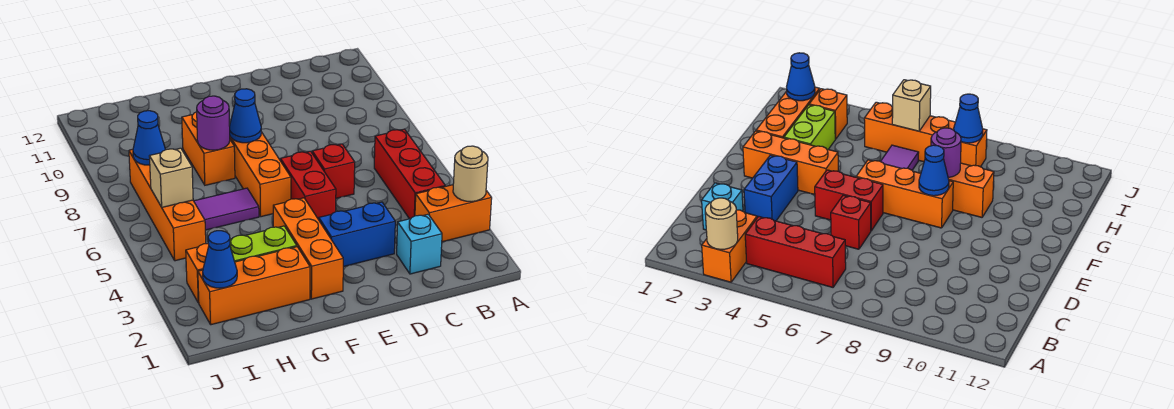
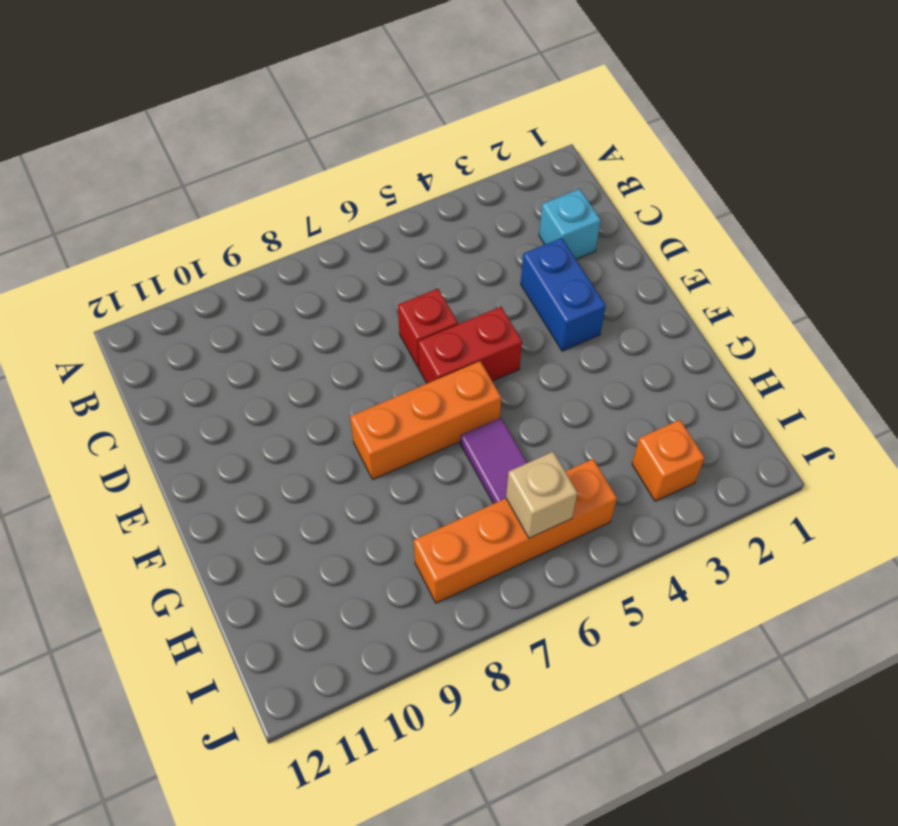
none -> orange brick A3:B3 level 1
none -> red brick B4:B6 level 1
none -> orange brick F2:F4 level 1

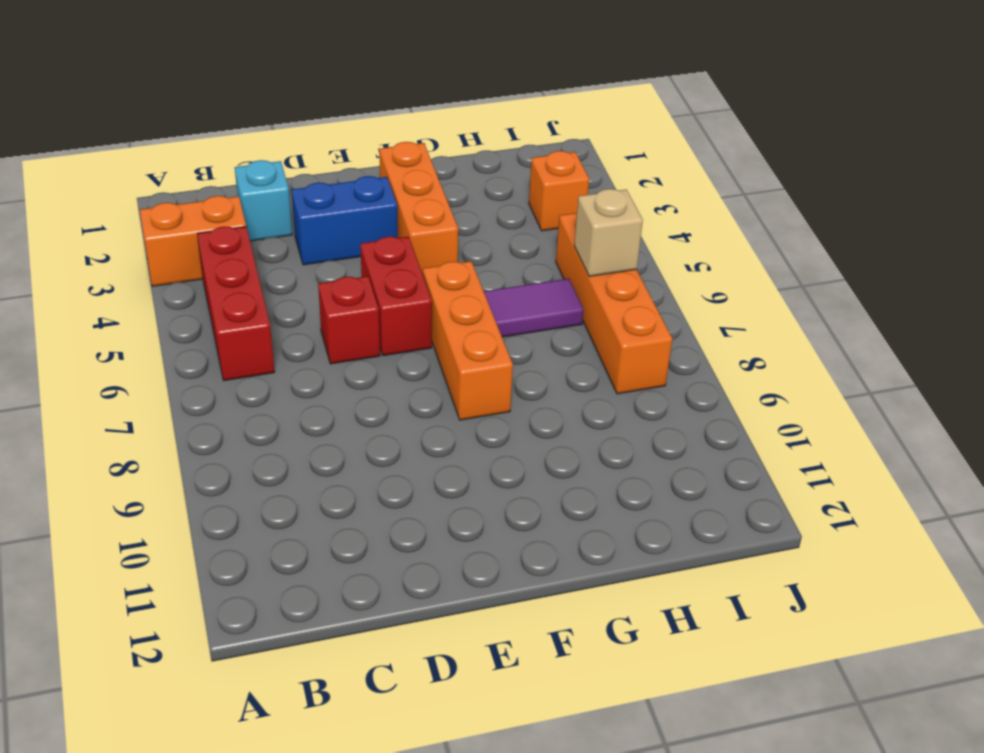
none -> orange brick G2:I2 level 1
none -> lime brick G3:H3 level 1
none -> orange brick G8:G9 level 1

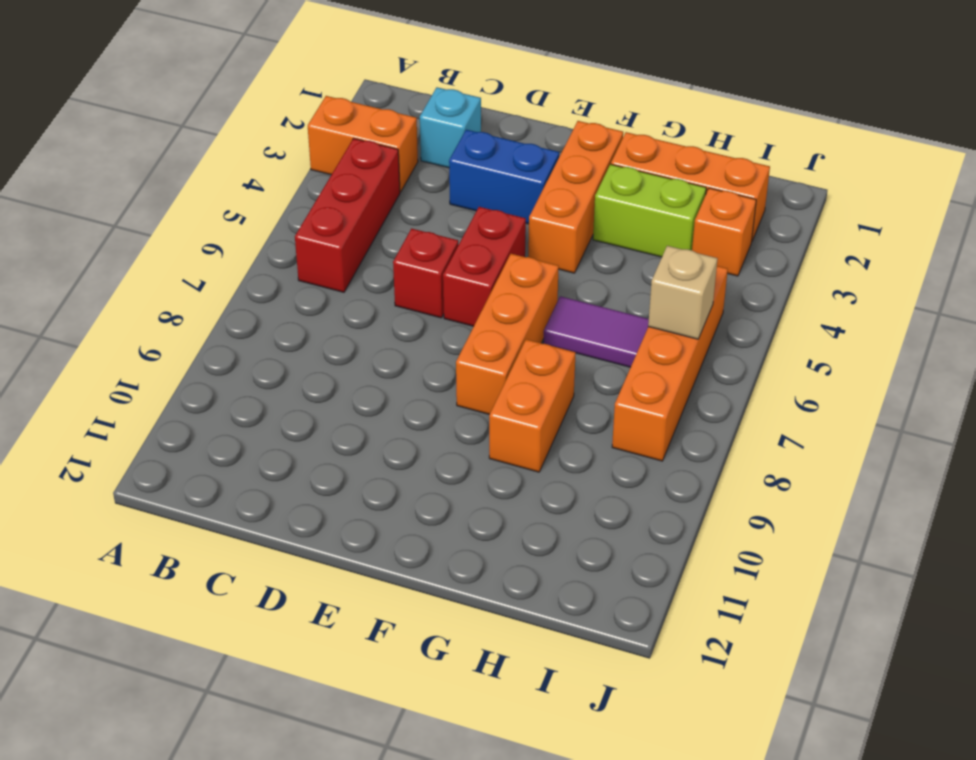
none -> tan round brick A3 level 2
none -> blue cone F8 level 2
none -> purple round brick G8 level 2

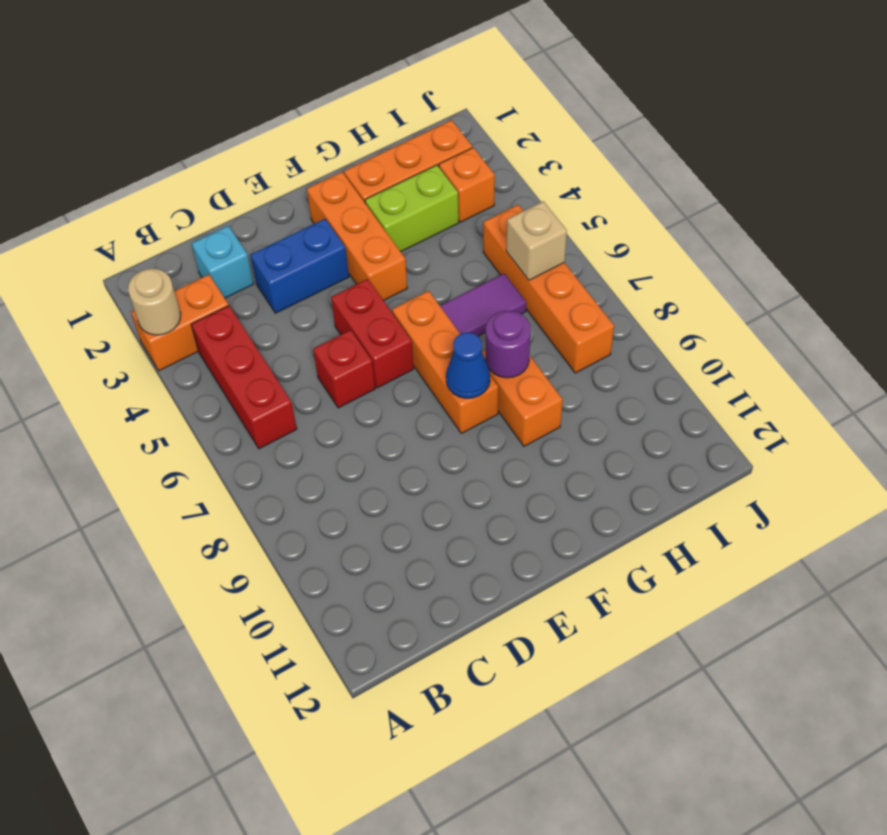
none -> blue cone I2 level 2
none -> blue cone I8 level 2

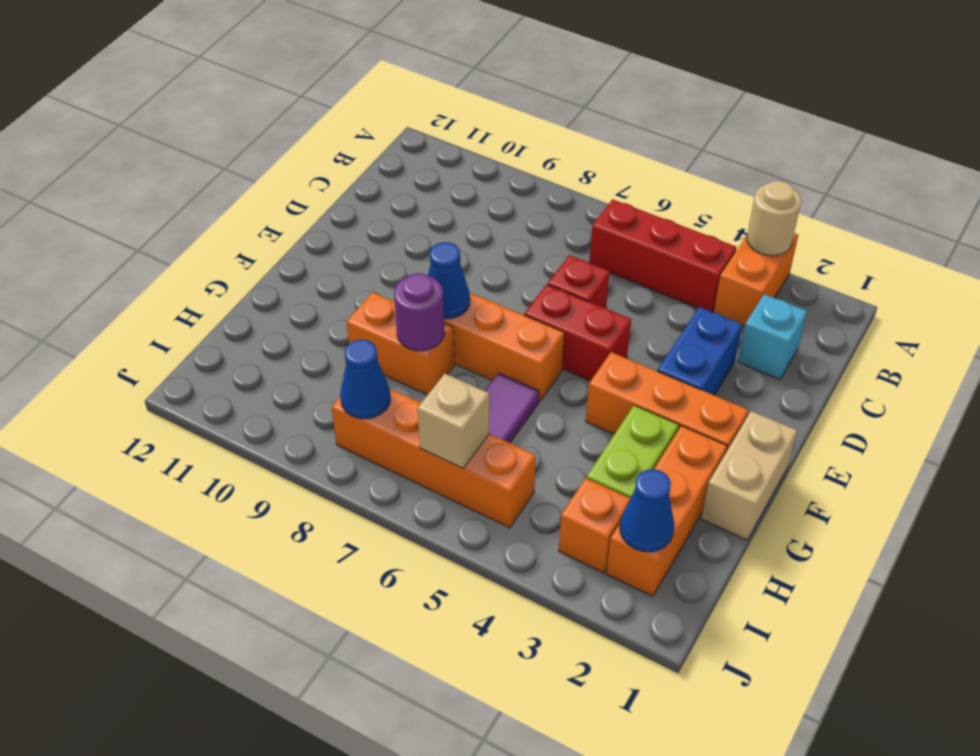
tan brick F1:G1 level 1 -> none

